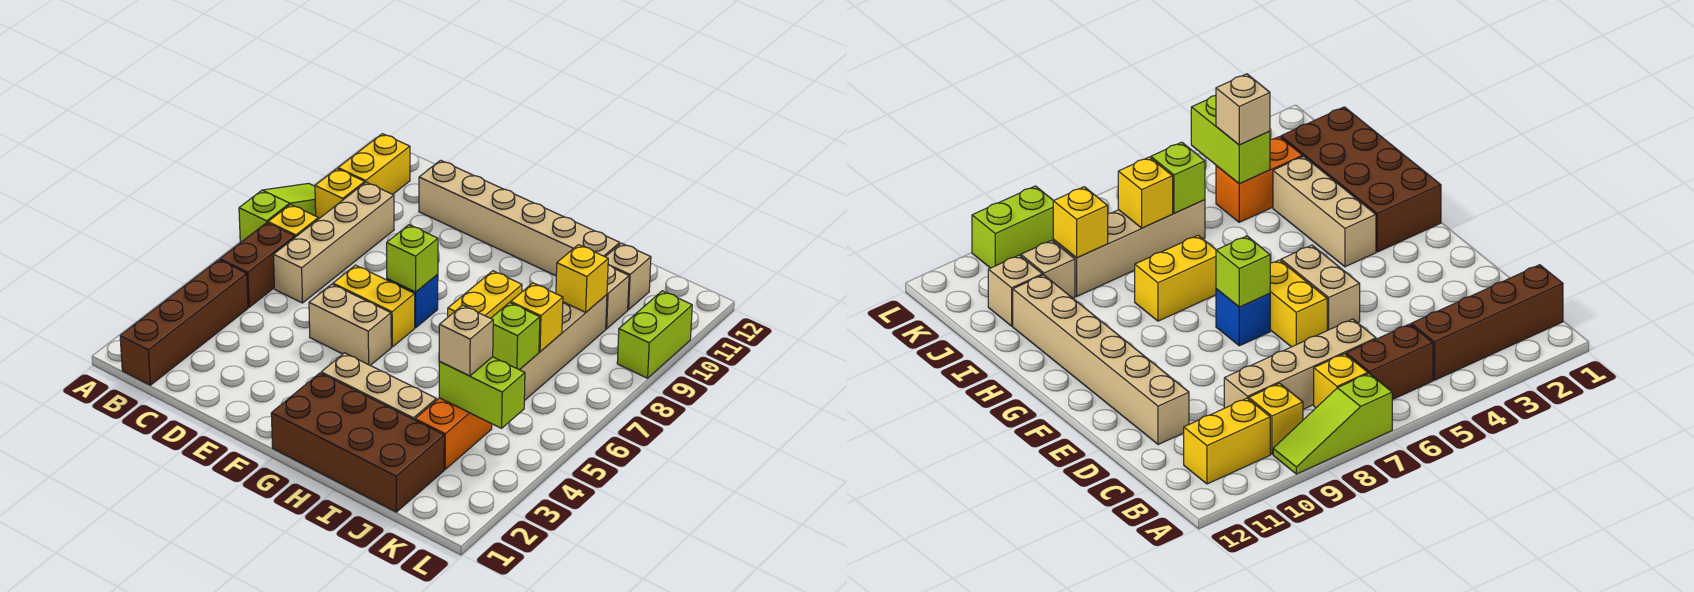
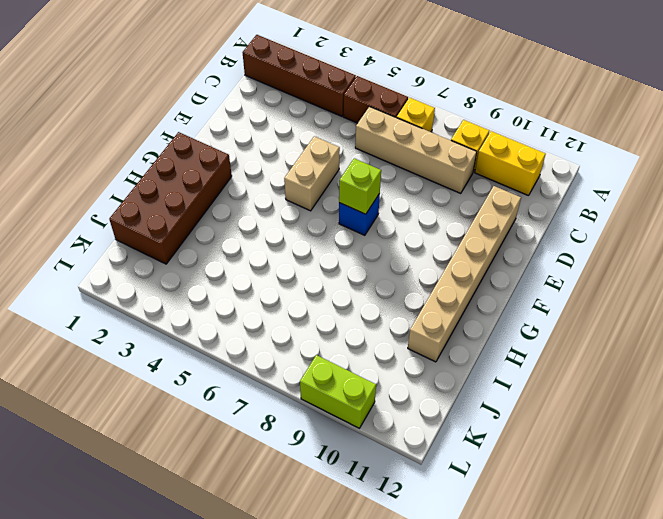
none -> lime slope A7:A9 level 1 top 7
none -> yellow brick E6:F6 level 1
none -> tan brick G3:I3 level 1

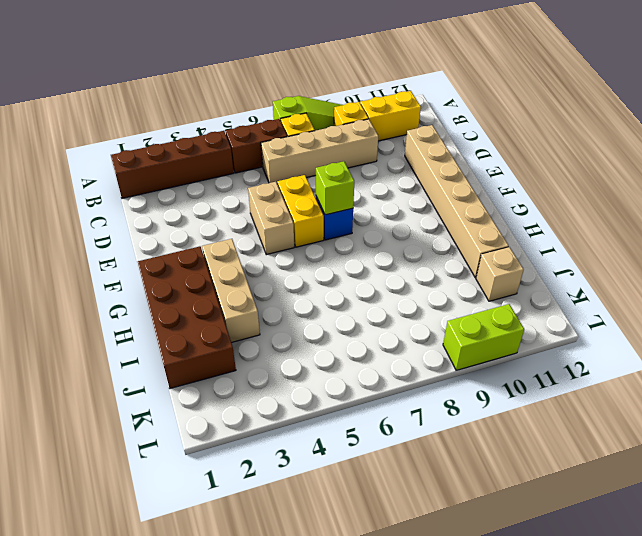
none -> yellow brick H7:H8 level 1
none -> orange brick J3:J4 level 1
none -> tan brick J6:J9 level 1

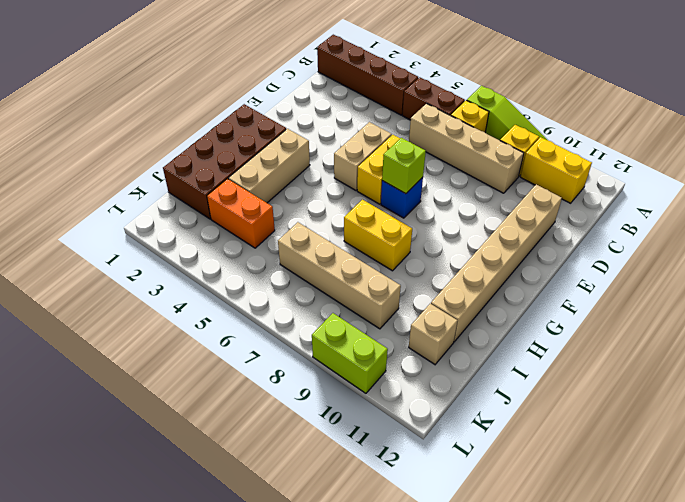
none -> tan brick J10 level 1
none -> lime brick J4:K4 level 2
none -> lime brick J6 level 2

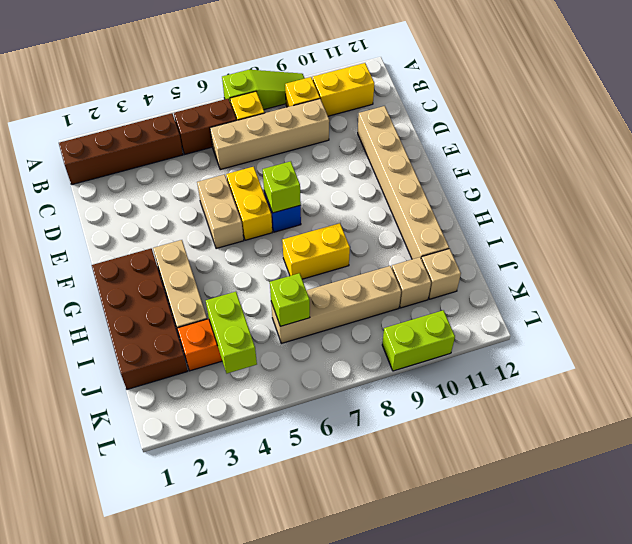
none -> yellow brick J7 level 2
none -> yellow brick J9 level 2
none -> tan brick J4 level 3

